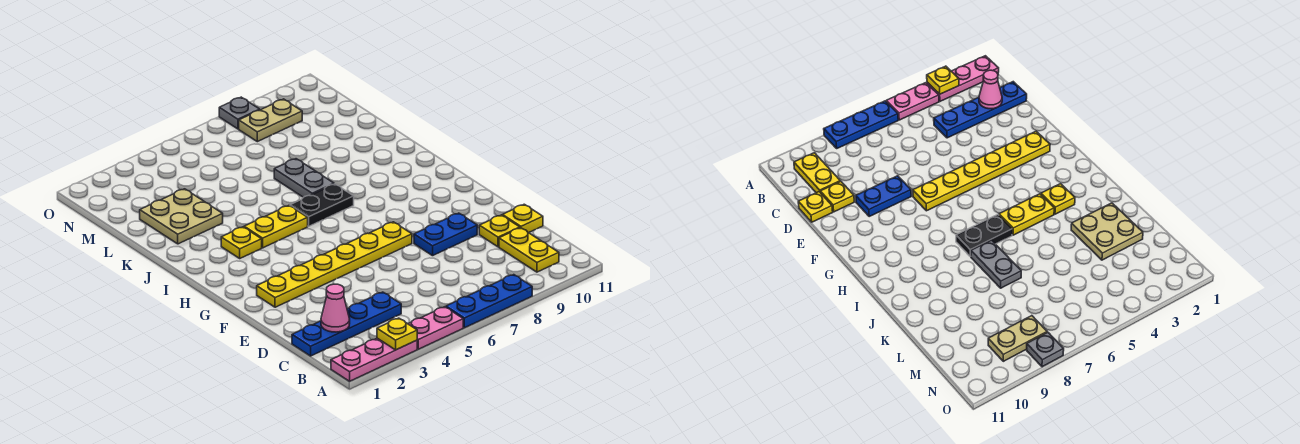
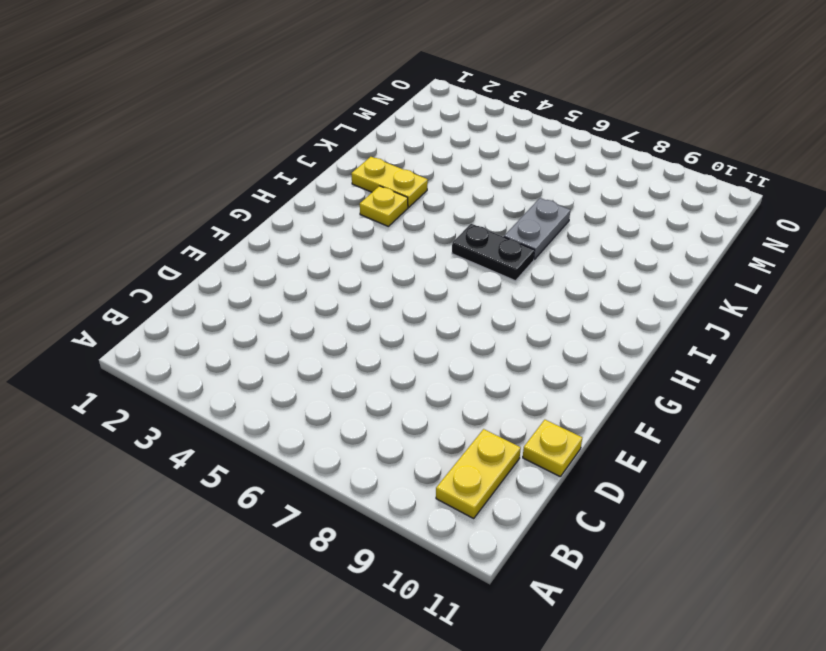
yellow plate J2:J3 level 1 -> yellow plate I4:I5 level 1
none -> pink plate A1:A3 level 1
none -> pink plate A4:A5 level 1
none -> blue plate A6:A8 level 1

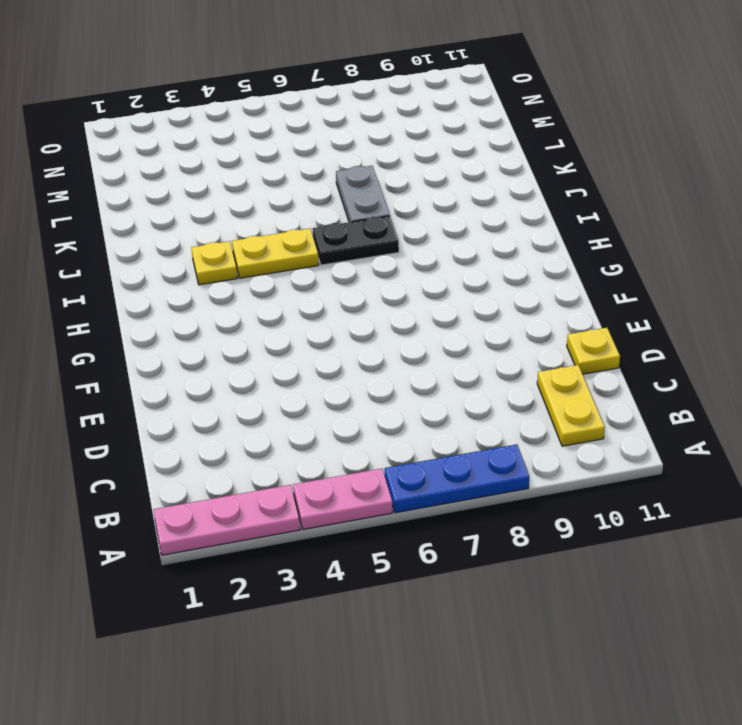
none -> blue plate C1:C4 level 1
none -> yellow plate D10 level 1
none -> blue plate E8:E9 level 1

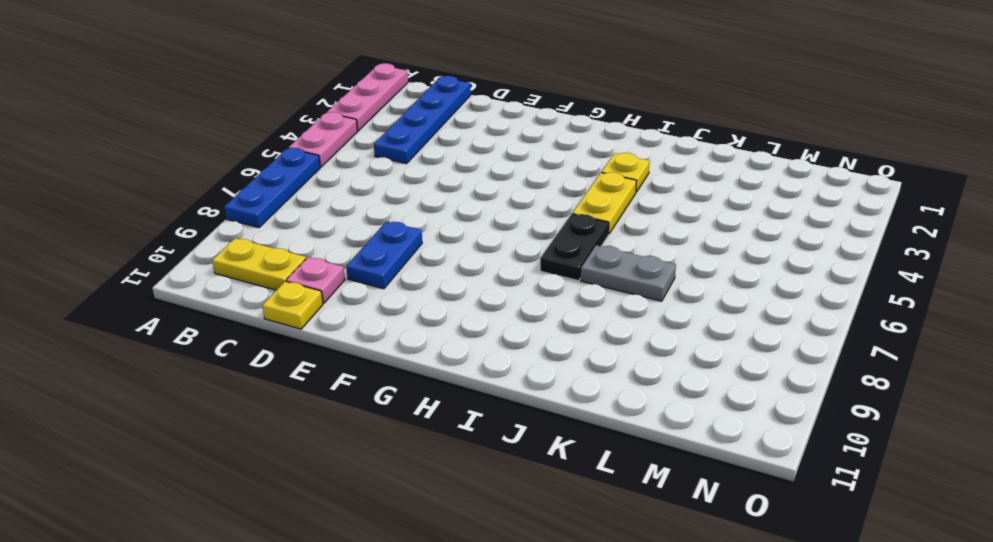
pink plate D10 level 1 -> yellow plate D10 level 1
none -> yellow plate F2:F7 level 1
none -> tan plate K2:L3 level 1
none -> tan plate N8:N9 level 1

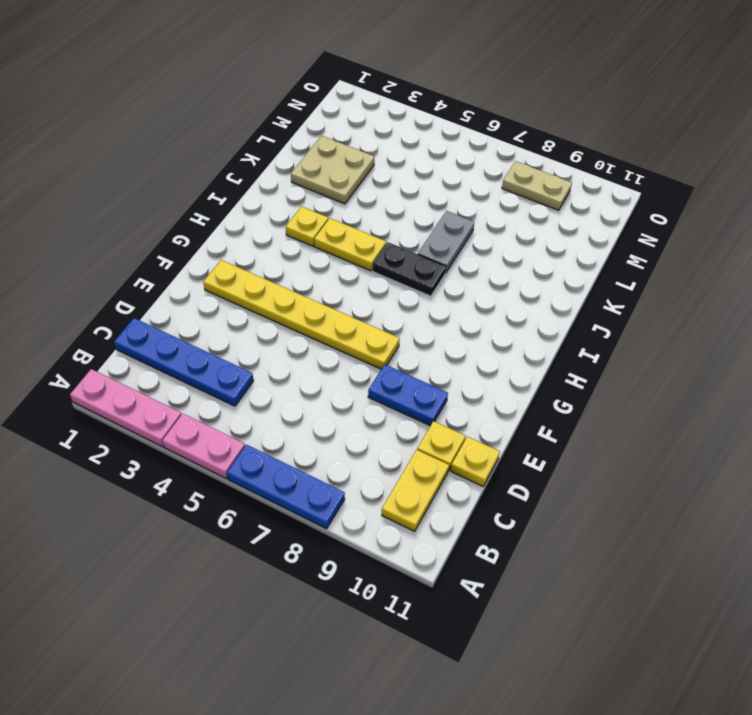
none -> grey plate O8 level 1
none -> yellow plate A3 level 2
none -> pink cone C2 level 2

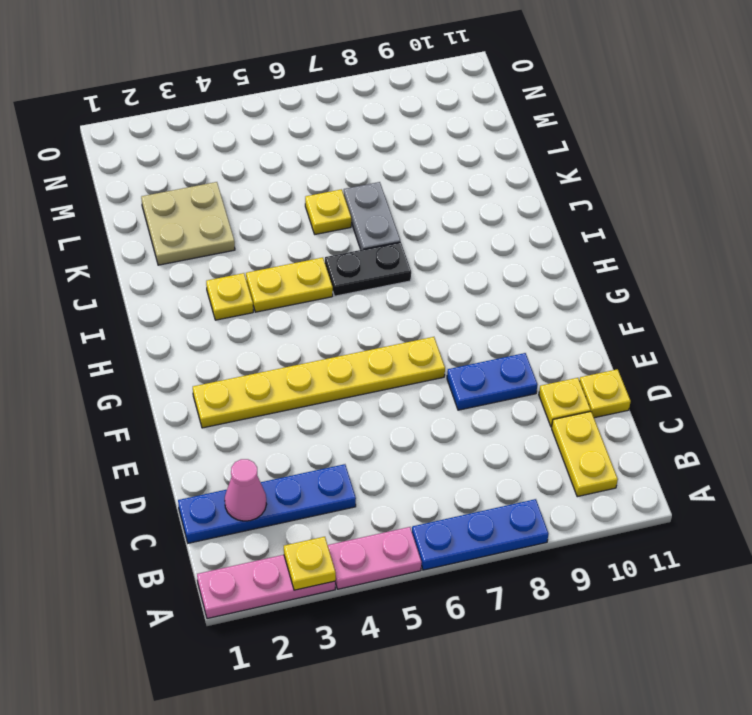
yellow plate K6 level 1 -> none
none -> tan plate N8:N9 level 1
none -> grey plate O8 level 1

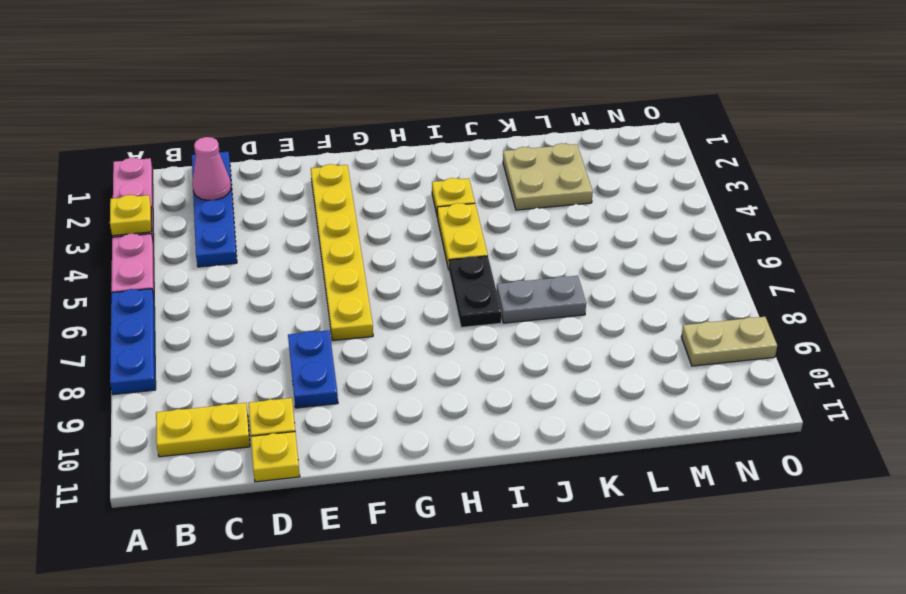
tan plate N9:O9 level 1 -> tan plate N8:N9 level 1
none -> grey plate O8 level 1

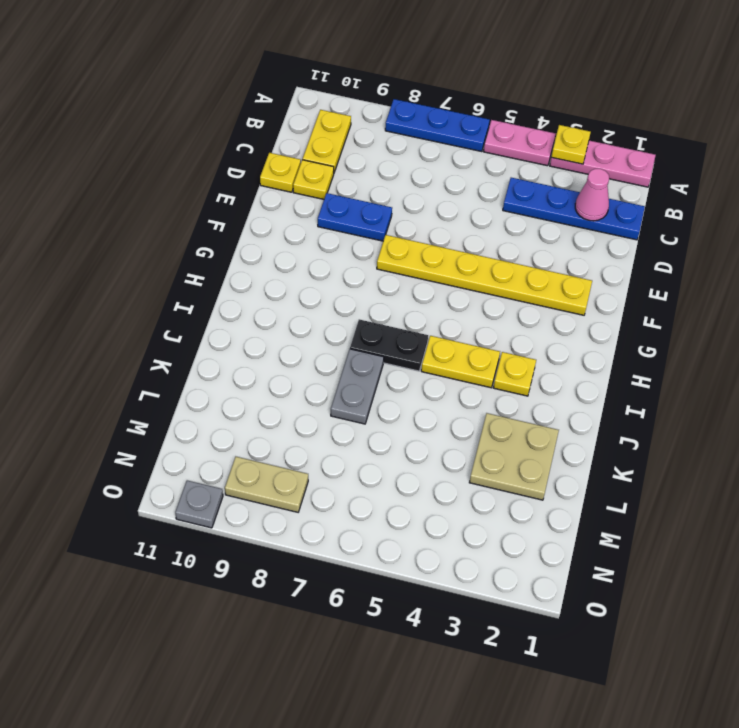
grey plate O10 level 1 -> grey plate O8 level 1

